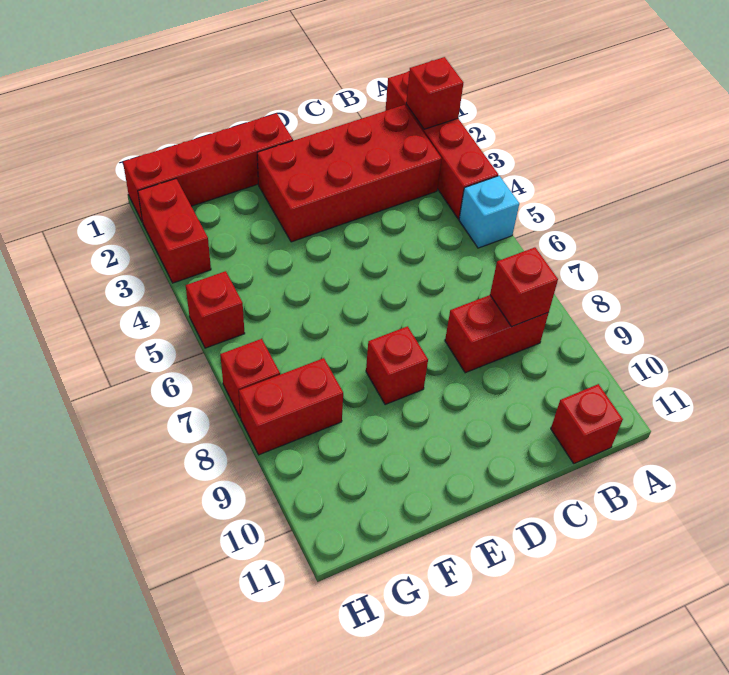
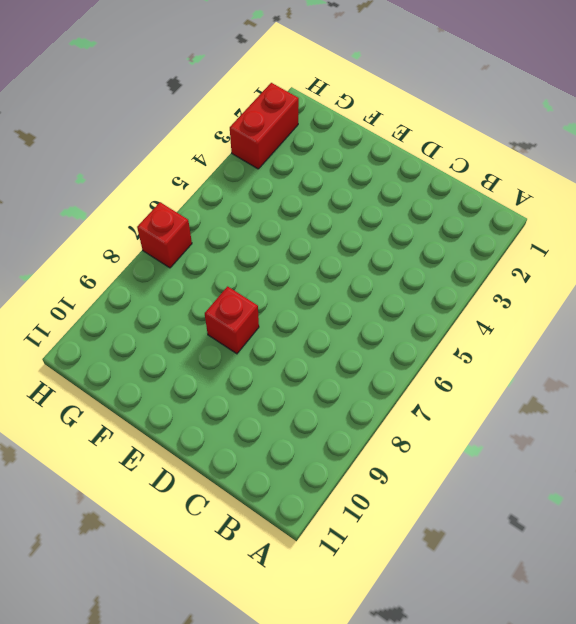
none -> red brick A1:A4 level 1
none -> cyan brick A5 level 1
none -> red brick B2:E3 level 1

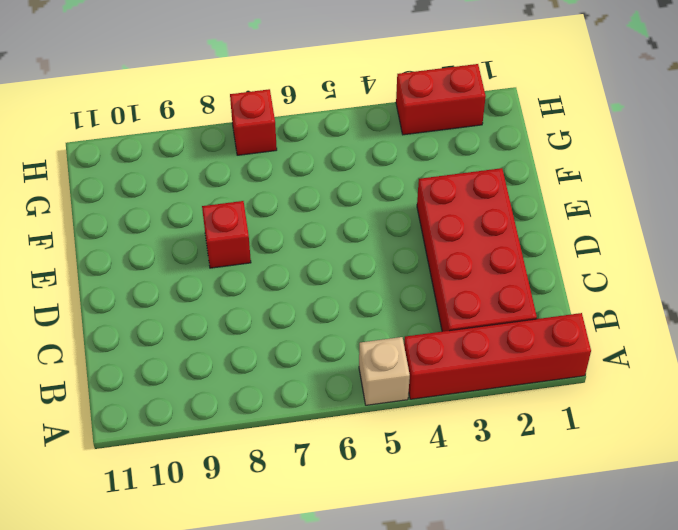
tan brick A5 level 1 -> cyan brick A5 level 1
none -> red brick B8:C8 level 1
none -> red brick B11 level 1
none -> red brick E1:H1 level 1

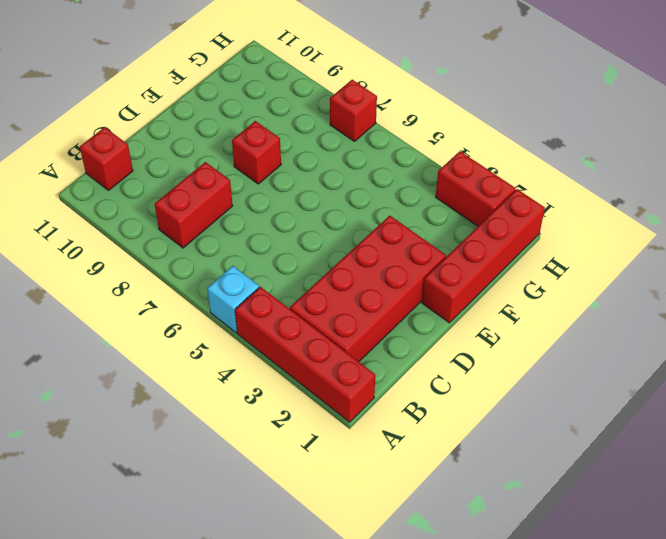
none -> red brick G8:H8 level 1
none -> red brick H5 level 1
none -> red brick A2 level 2

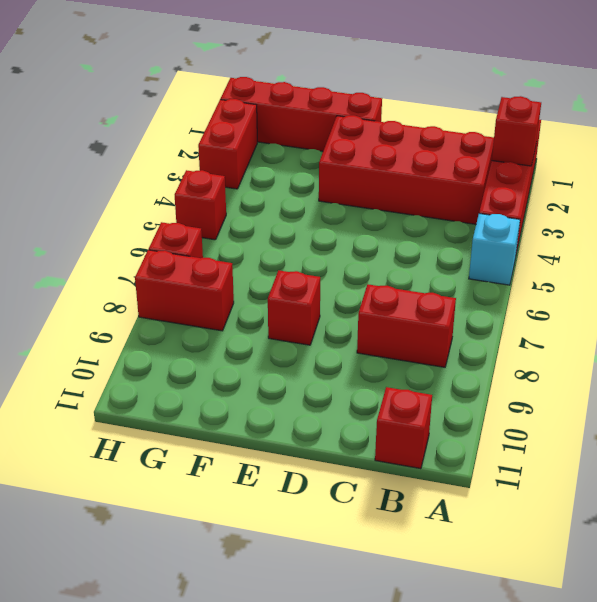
none -> red brick B8 level 2

